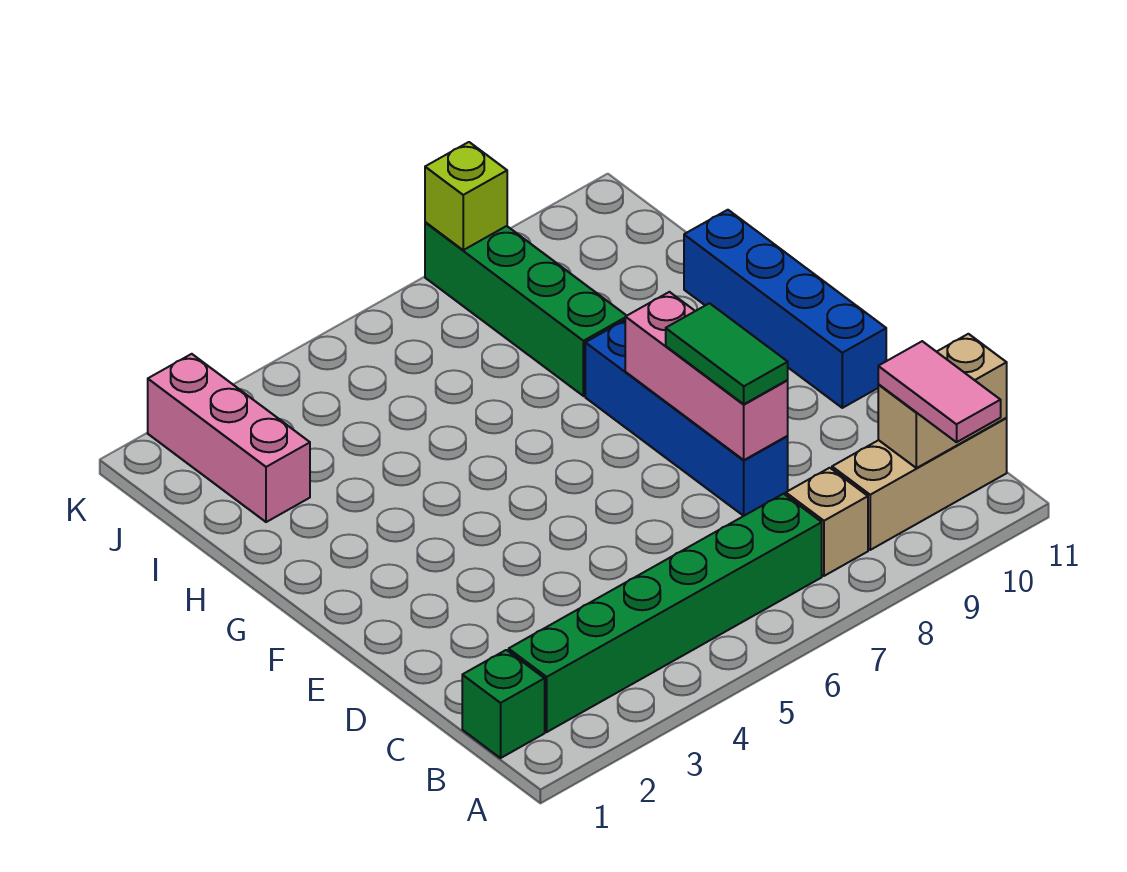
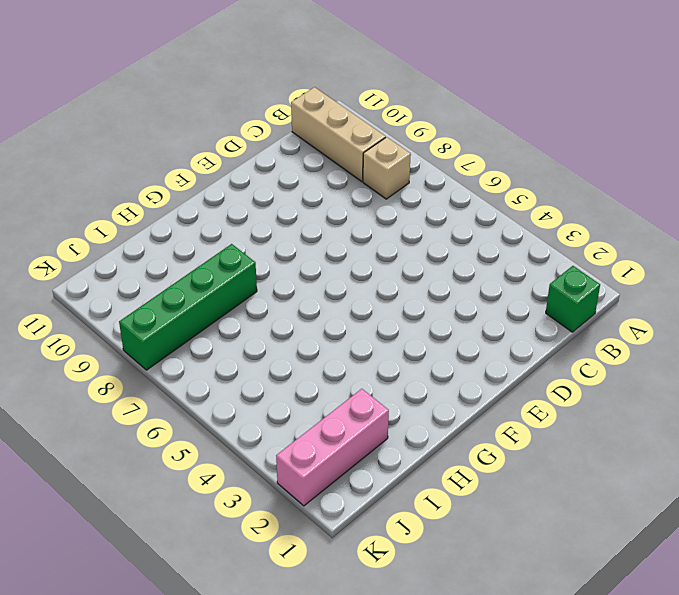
none -> green brick B2:B7 level 1
none -> blue brick D8:G8 level 1
none -> blue brick E11:H11 level 1

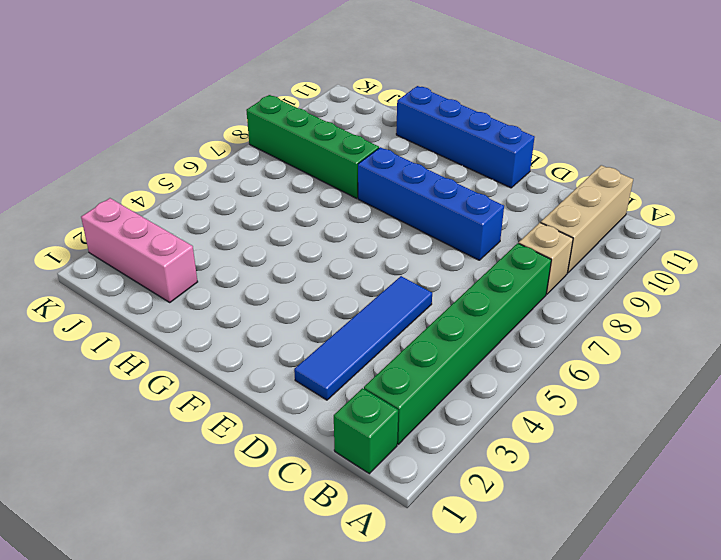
blue tile D2:D5 level 1 -> none
none -> tan brick B10:B11 level 2
none -> pink brick D8:F8 level 2
none -> lime brick K8 level 2

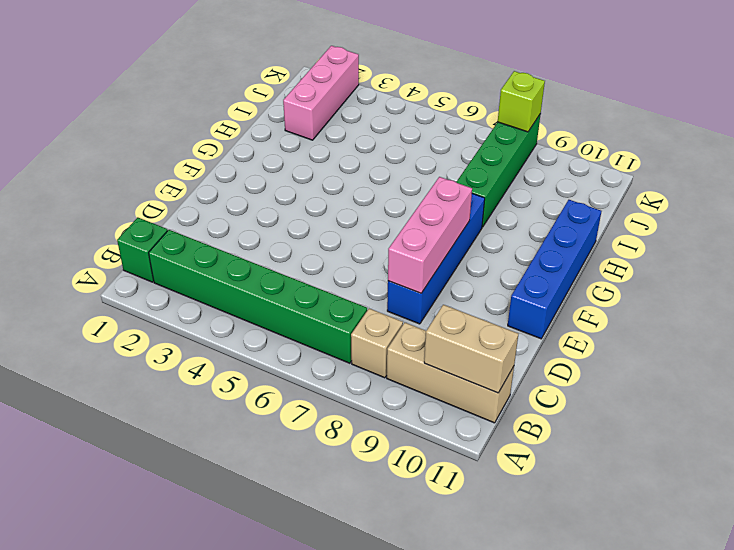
none -> pink tile A10:B10 level 3
none -> green tile D8:E8 level 3

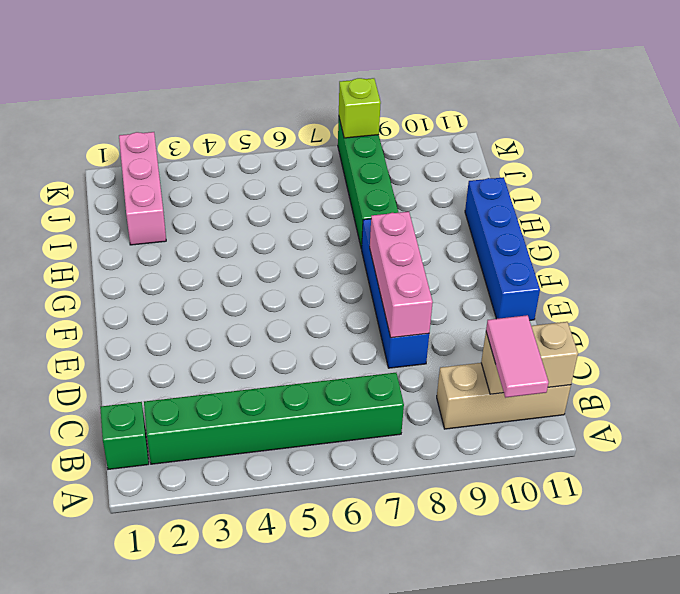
none -> tan brick B8 level 1
none -> green tile D8:E8 level 3

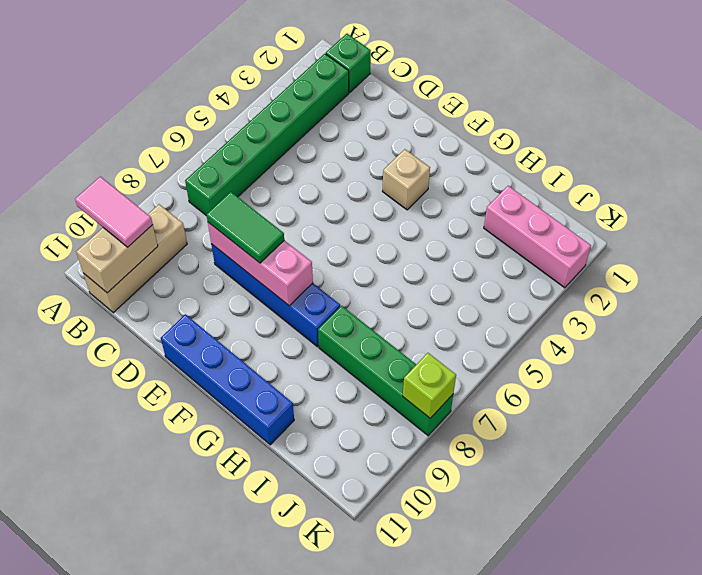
tan brick F3 level 1 -> tan brick B8 level 1

